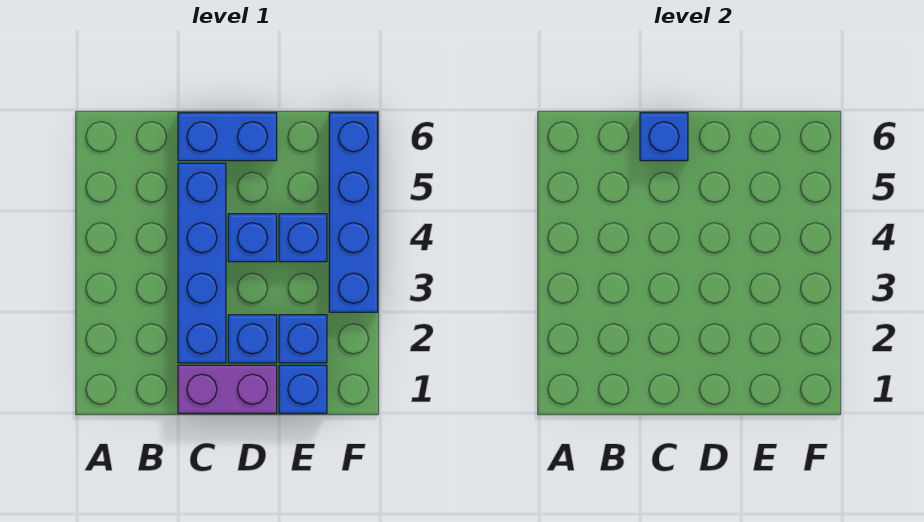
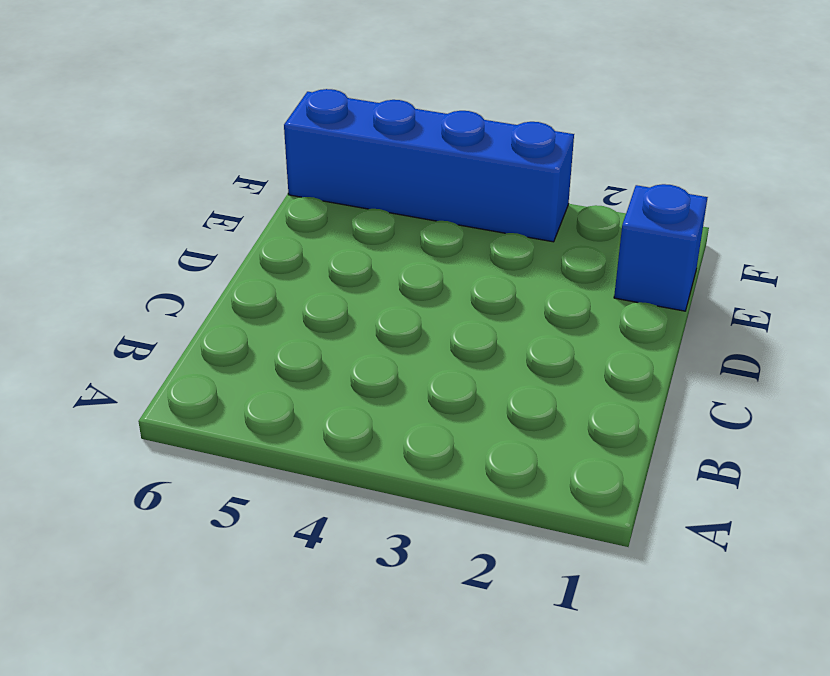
none -> purple brick C1:D1 level 1
none -> blue brick C2:C5 level 1

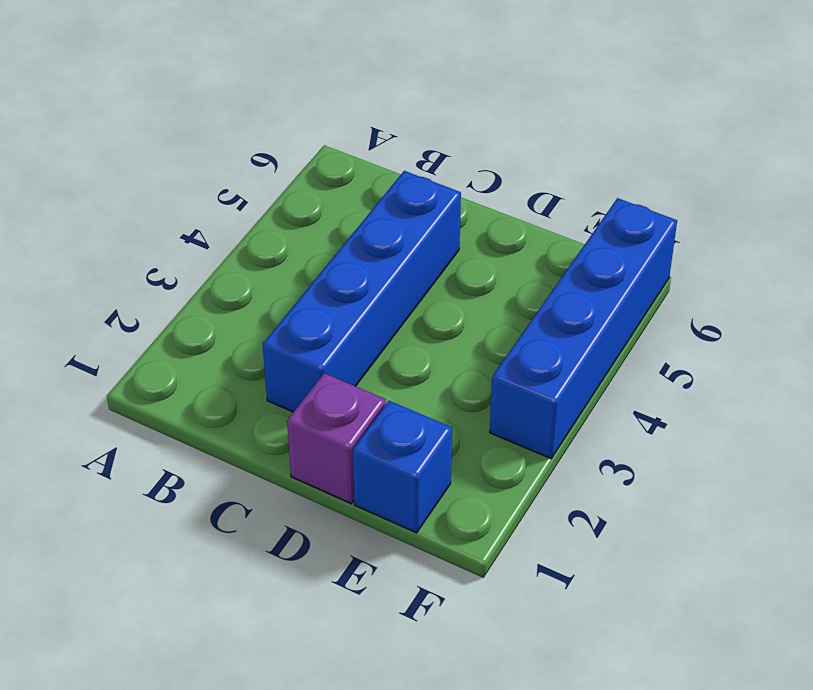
purple brick D1 level 1 -> purple brick C1:D1 level 1
none -> blue brick C6:D6 level 1
none -> blue brick D2 level 1

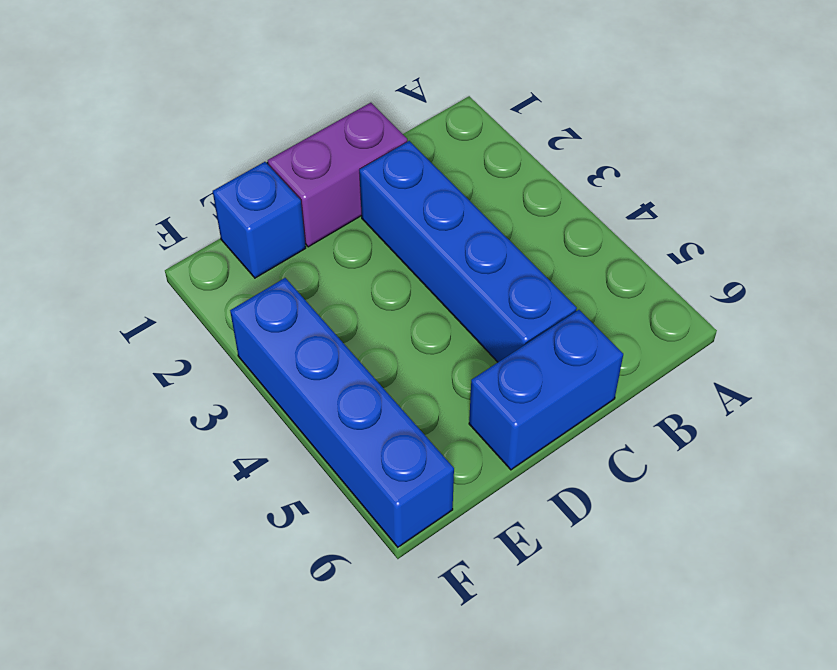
none -> blue brick D2 level 1
none -> blue brick D4 level 1

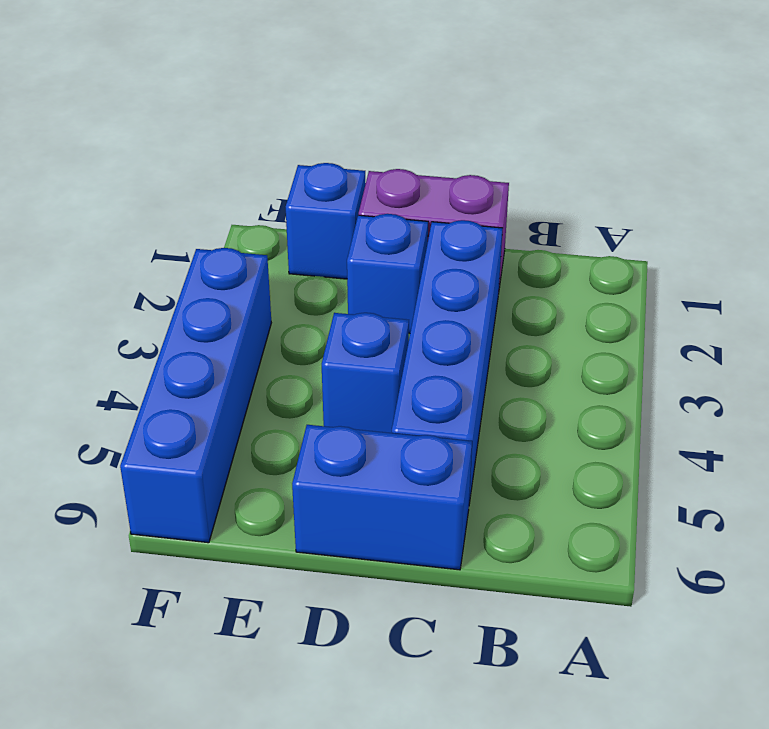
none -> blue brick E2 level 1
none -> blue brick E4 level 1

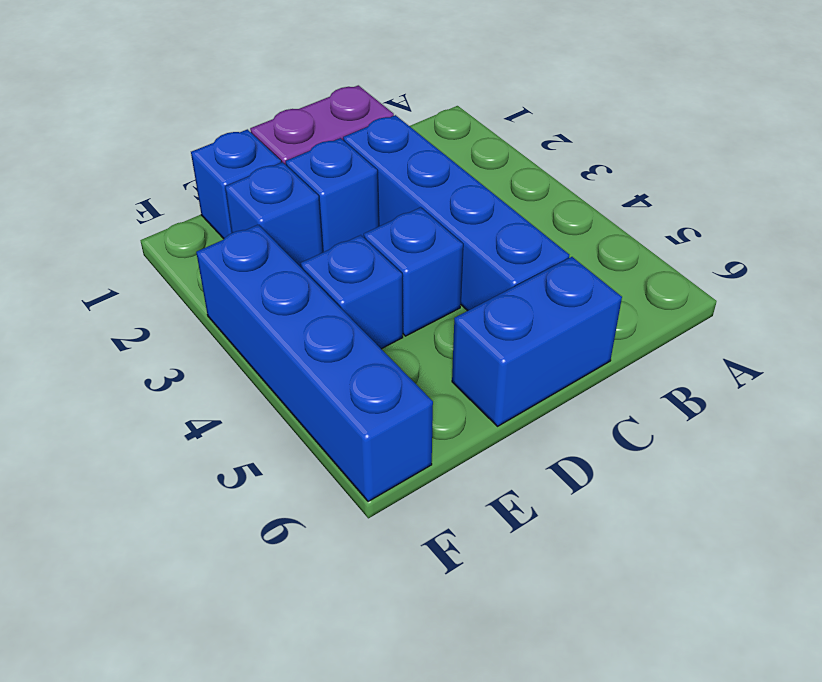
none -> blue brick C6 level 2

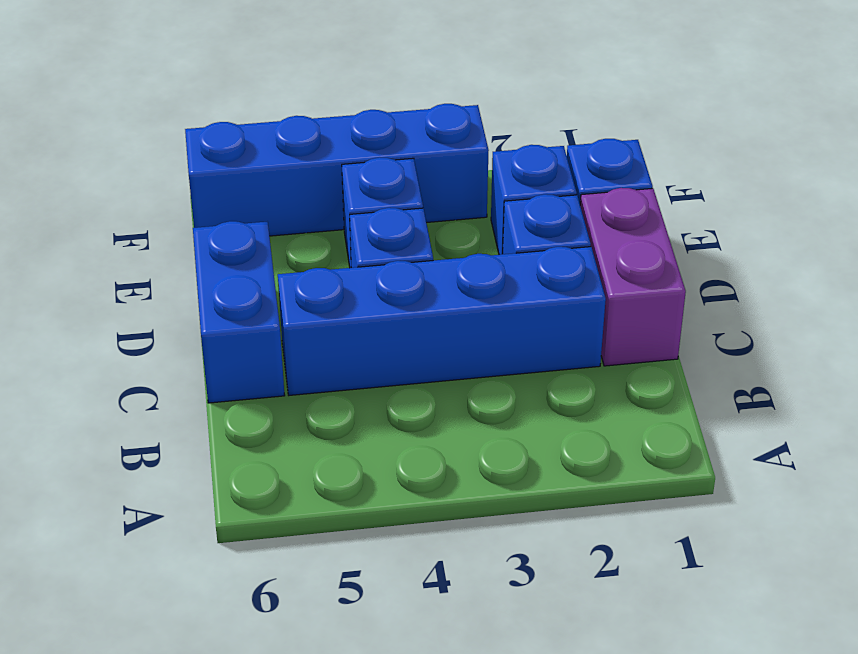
none -> blue brick C6 level 2

